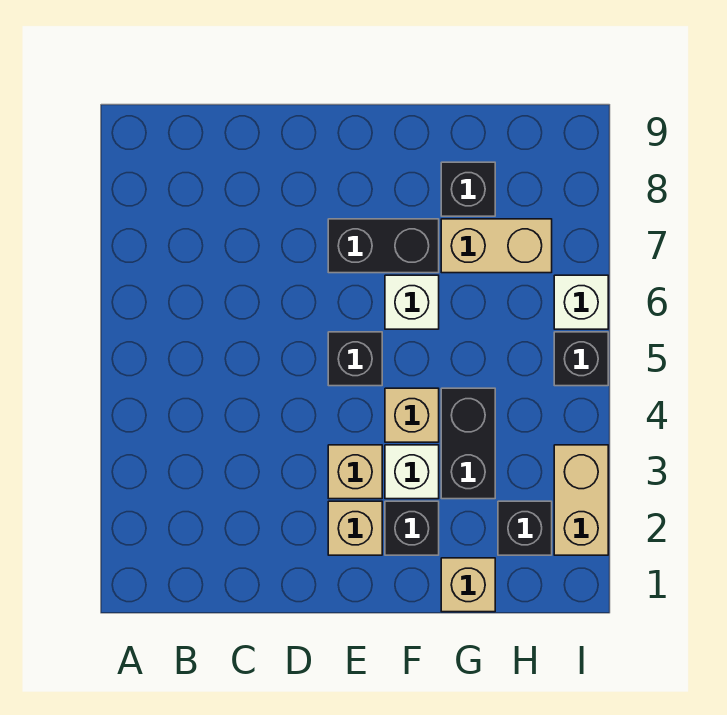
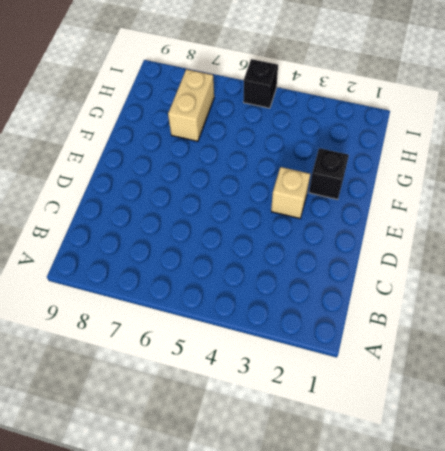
none -> tan brick E2 level 1
none -> black brick E5 level 1
none -> black brick E7:F7 level 1

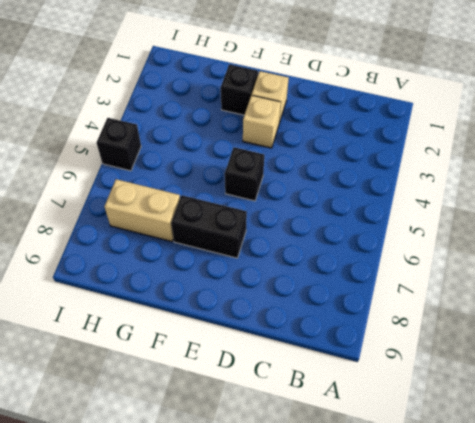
none -> white brick F3 level 1
none -> tan brick F4 level 1
none -> white brick F6 level 1

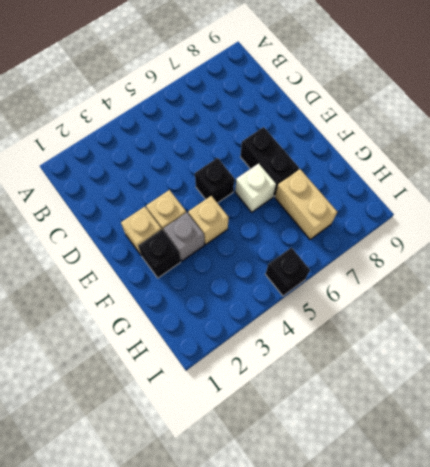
grey brick F3 level 1 -> white brick F3 level 1
none -> tan brick G1 level 1
none -> black brick G3:G4 level 1
none -> black brick G8 level 1

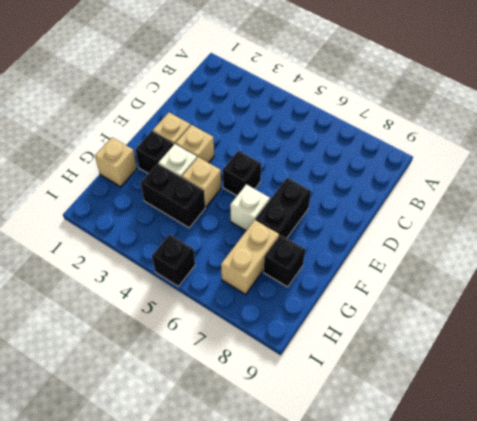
none -> black brick H2 level 1
none -> tan brick I2:I3 level 1
none -> white brick I6 level 1

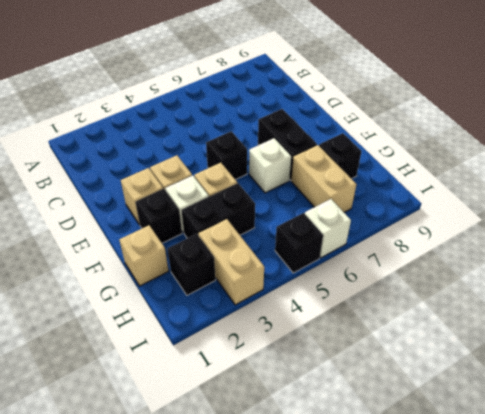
tan brick H3:I3 level 1 -> tan brick I2:I3 level 1

